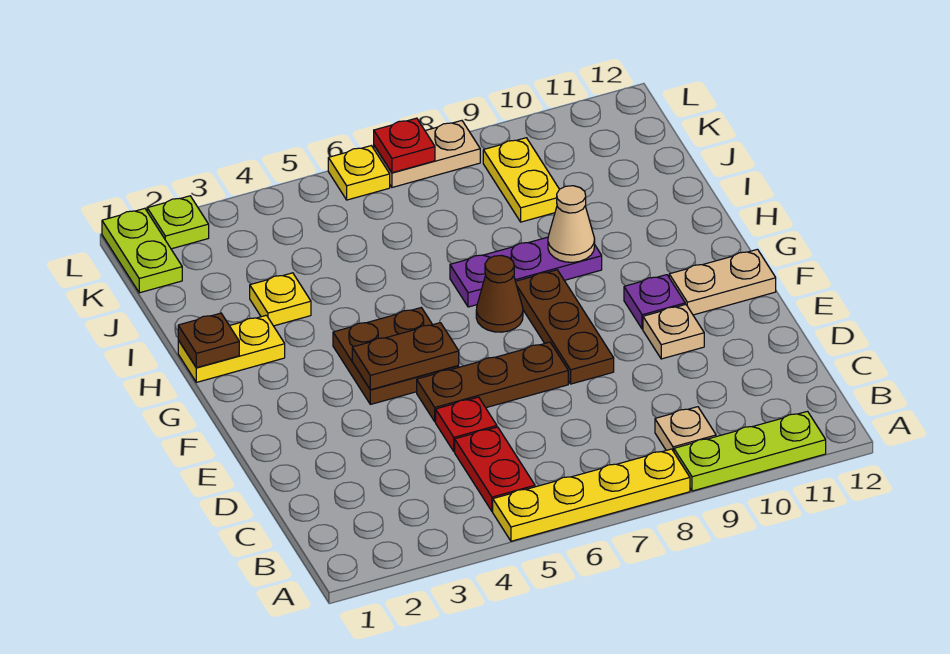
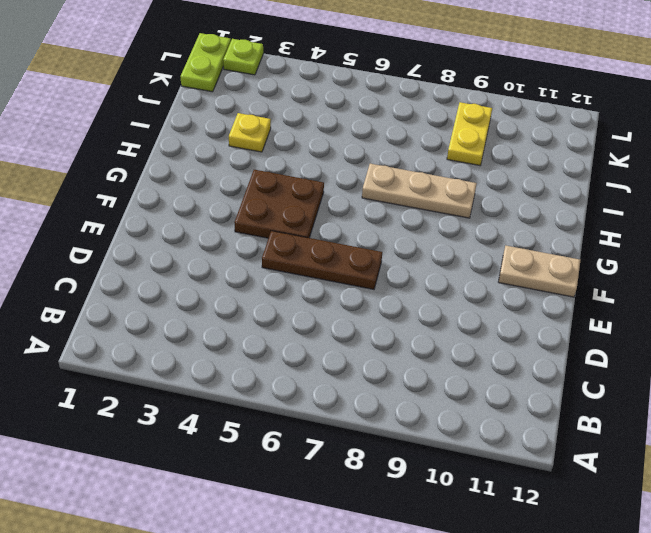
tan plate H7:H9 level 1 -> purple plate H7:H9 level 1
none -> yellow plate A5:A8 level 1
none -> lime plate A9:A11 level 1
none -> red plate B5:C5 level 1

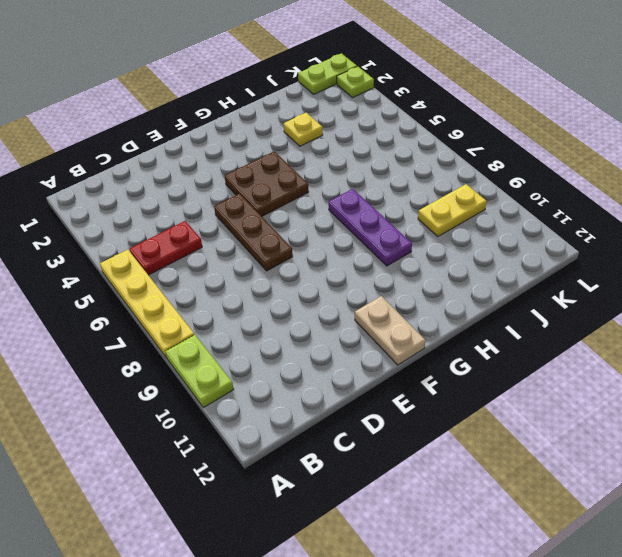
lime plate A9:A10 level 1 -> lime plate A9:A11 level 1
none -> tan plate B9 level 1
none -> red plate D5 level 1
none -> brown plate E8:G8 level 1

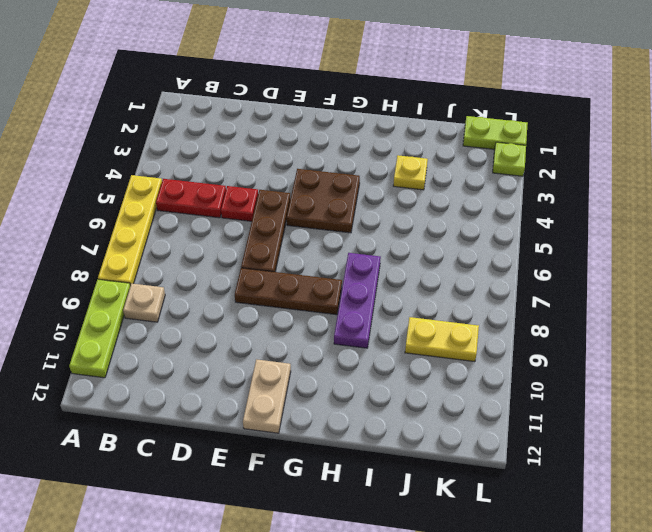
none -> tan plate E10 level 1
none -> purple plate F10 level 1
none -> brown cone G7 level 1

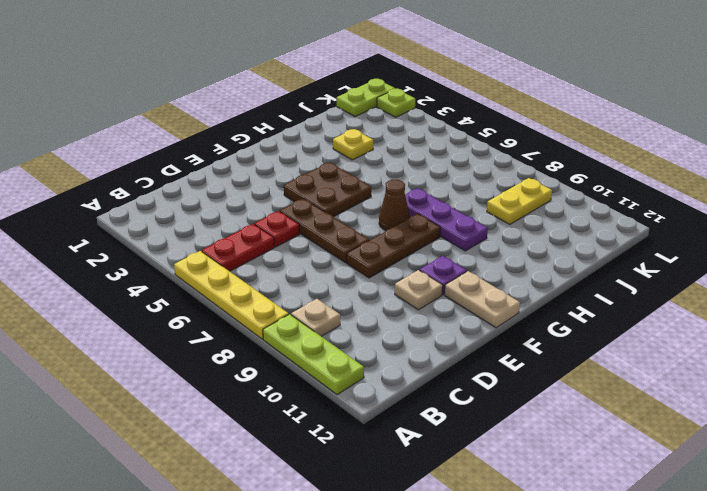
none -> yellow plate H1:H2 level 1
none -> yellow plate L6 level 1
none -> tan plate L7:L8 level 1

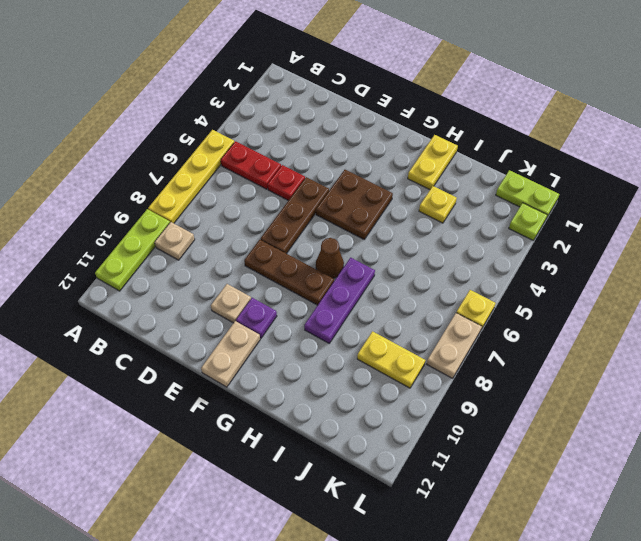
none -> brown plate F4:F5 level 2
none -> brown plate H1 level 2
none -> tan cone H9 level 2

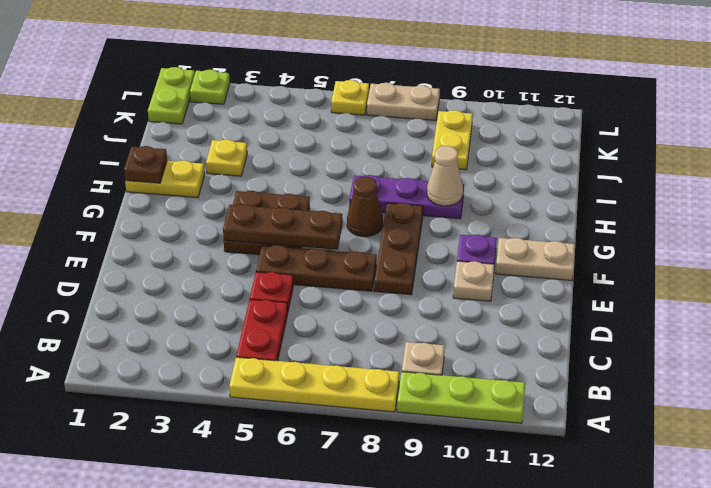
brown plate F4:F6 level 2 -> brown plate F4:F5 level 2
none -> red plate L7 level 2

